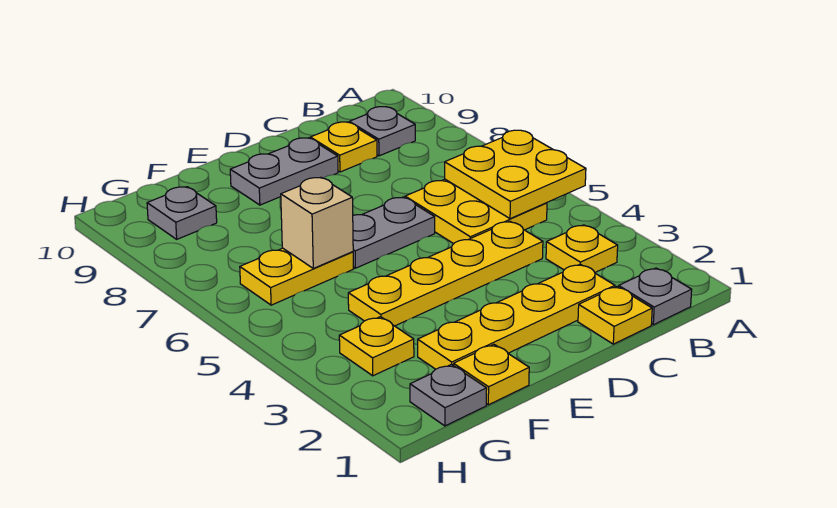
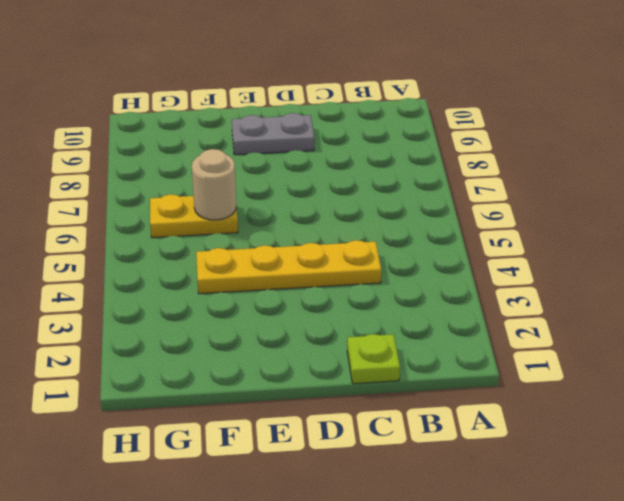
lime plate C1 level 1 -> yellow plate C1 level 1
tan round brick F6 level 2 -> tan brick F6 level 2
none -> grey plate B1 level 1
none -> yellow plate B3 level 1
none -> yellow plate B5:C6 level 1

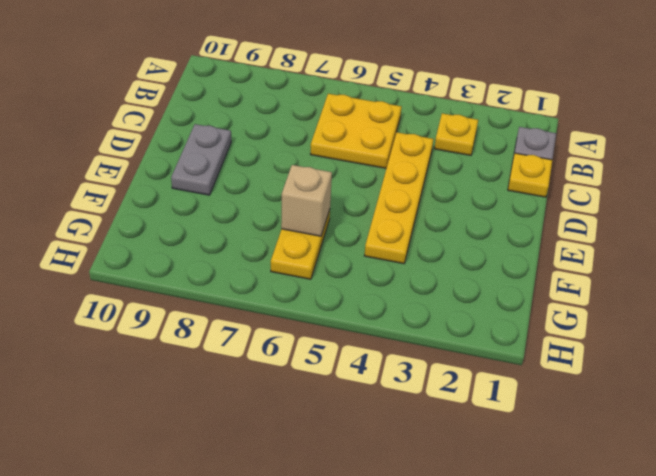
none -> grey plate B9 level 1
none -> yellow plate C2:F2 level 1
none -> yellow plate C9 level 1

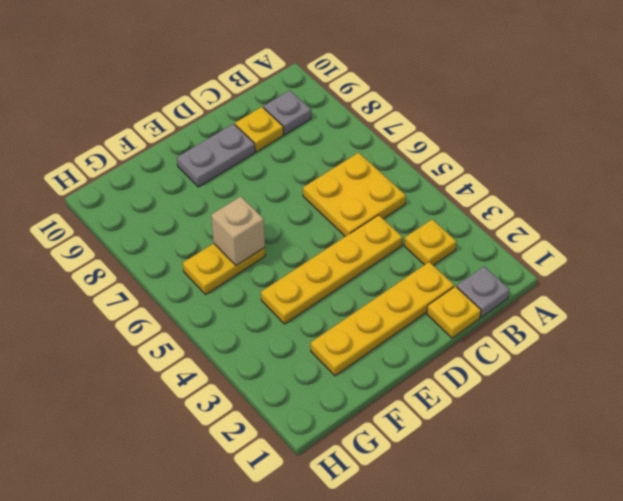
none -> grey plate D6:E6 level 1
none -> yellow plate F1 level 1
none -> grey plate G1 level 1

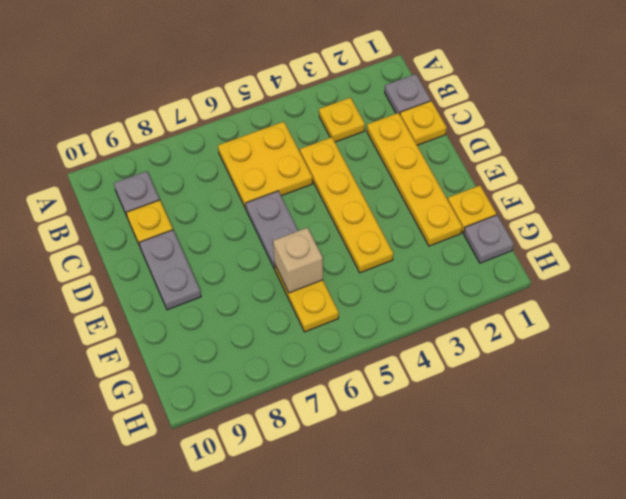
none -> yellow plate G3 level 1
none -> grey plate G9 level 1
none -> yellow plate A5:B6 level 2

